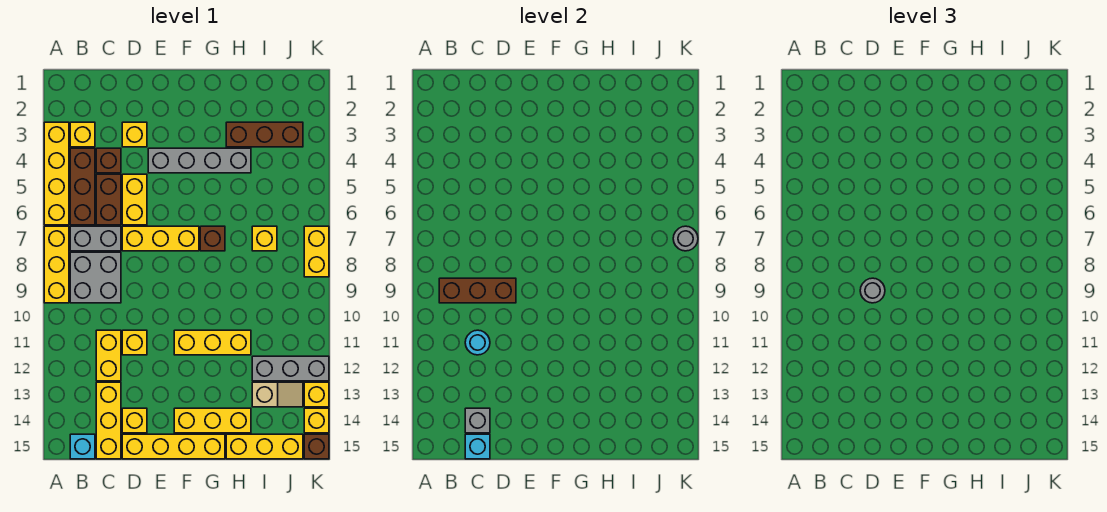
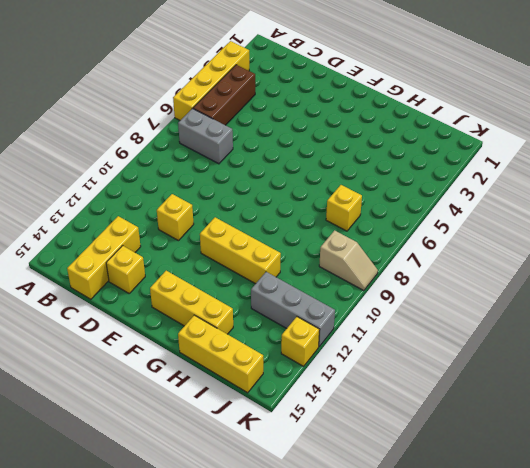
tan slope J9:K9 level 1 top J -> tan slope I13:J13 level 1 top I
none -> yellow brick A7:A9 level 1
none -> yellow brick B3 level 1
none -> grey brick B8:C9 level 1
none -> cyan brick B15 level 1

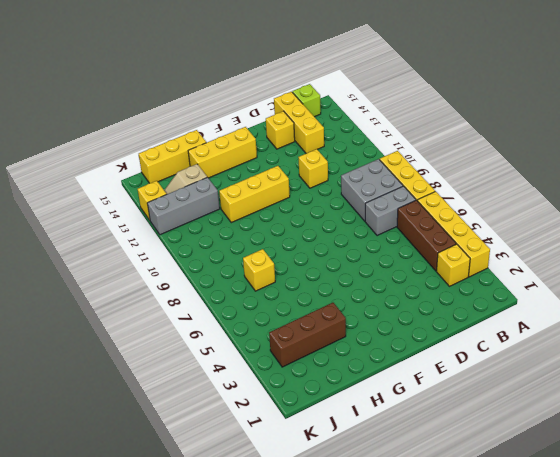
lime brick B15 level 1 -> cyan brick B15 level 1
none -> brown brick C4 level 1
none -> brown brick C5:C6 level 1
none -> yellow brick C11:C12 level 1
none -> yellow brick D3 level 1

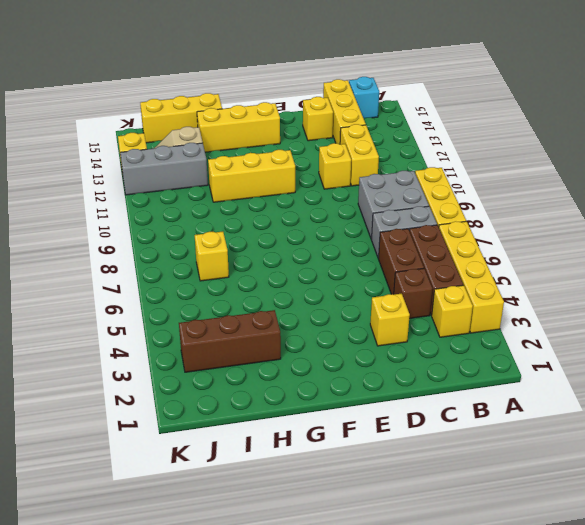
none -> yellow brick D5:D6 level 1
none -> yellow brick D7:F7 level 1
none -> yellow brick D15:G15 level 1
none -> grey brick E4:H4 level 1

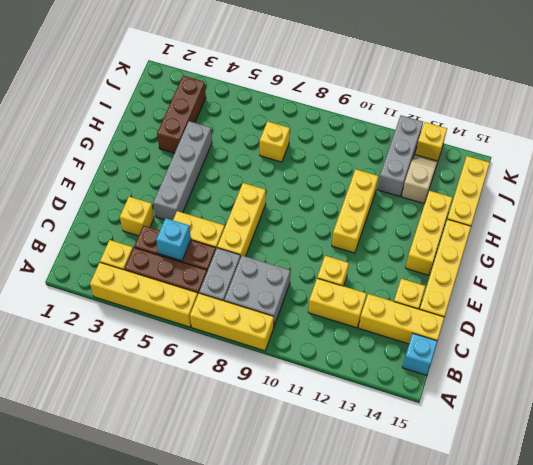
cyan brick C5 level 2 -> cyan brick C15 level 2
none -> brown brick G7 level 1
none -> yellow brick K7:K8 level 1
none -> yellow brick K14 level 1
none -> brown brick K15 level 1

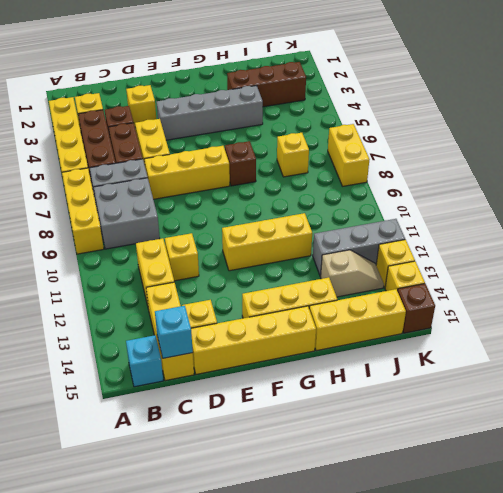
none -> brown brick B9:D9 level 2
none -> cyan round brick C11 level 2
none -> grey brick C14 level 2
none -> grey round brick K7 level 2

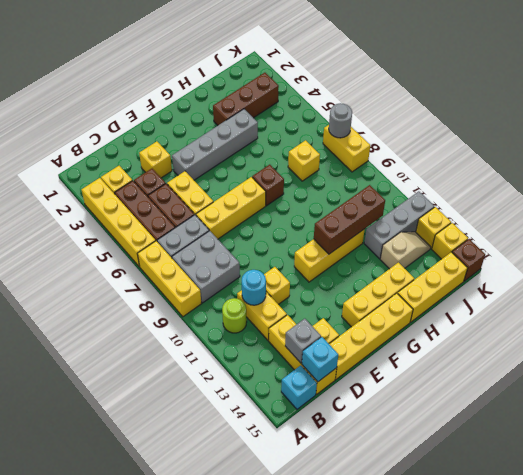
lime round brick B11 level 1 -> none
brown brick G11:I11 level 2 -> brown brick B9:D9 level 2
none -> grey round brick D9 level 3

